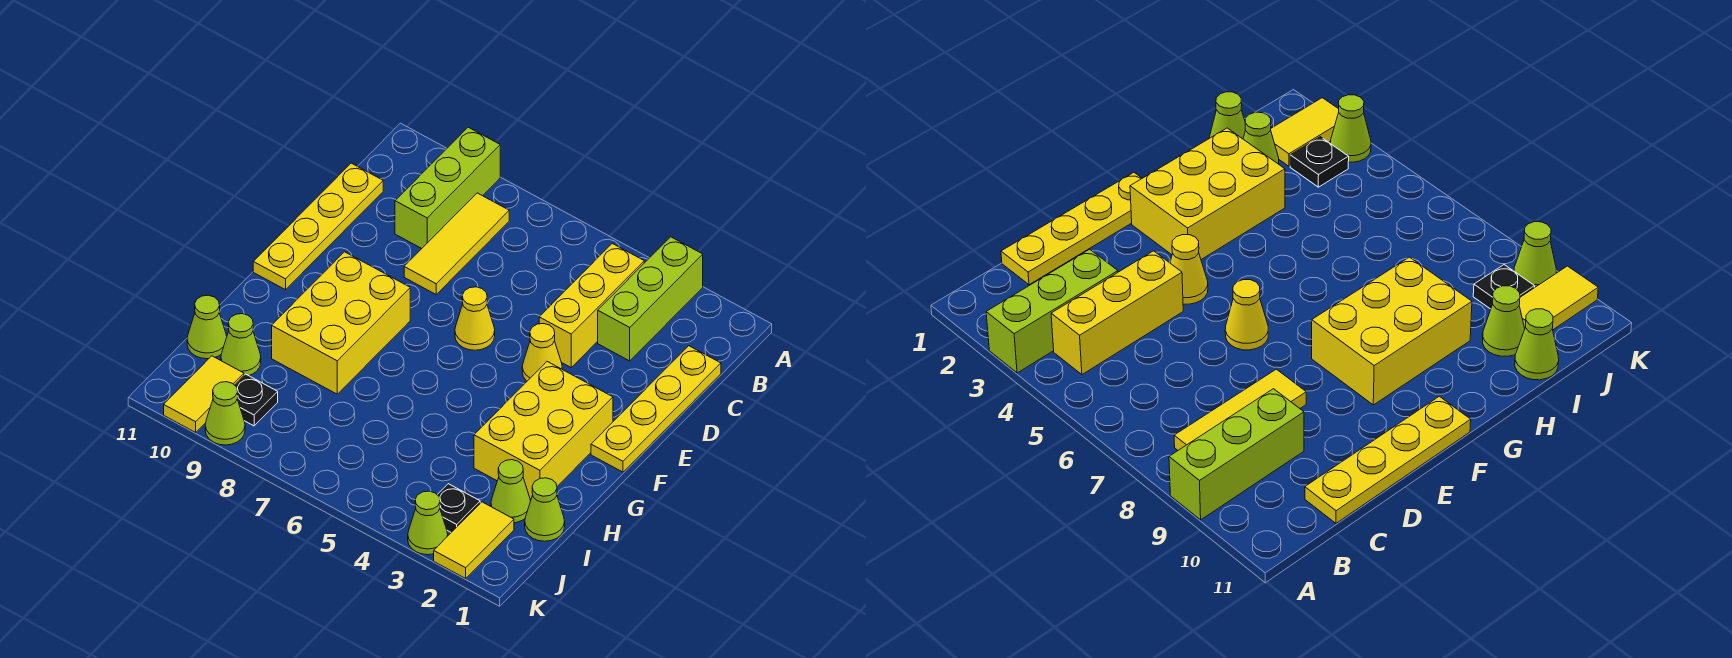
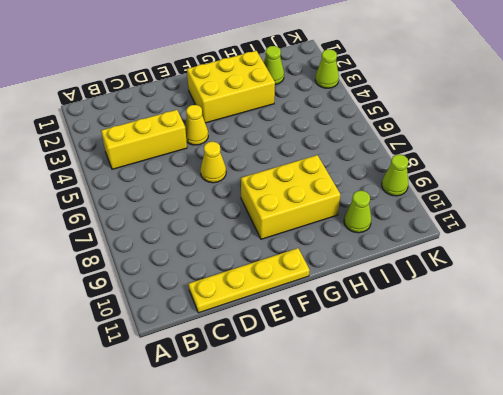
none -> lime brick A3:C3 level 1
none -> lime brick A9:C9 level 1
none -> yellow tile B8:D8 level 1

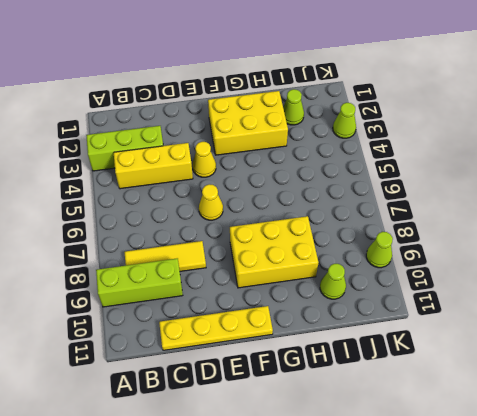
none -> yellow plate C1:F1 level 1
none -> lime cone I1 level 1
none -> lime cone I11 level 1

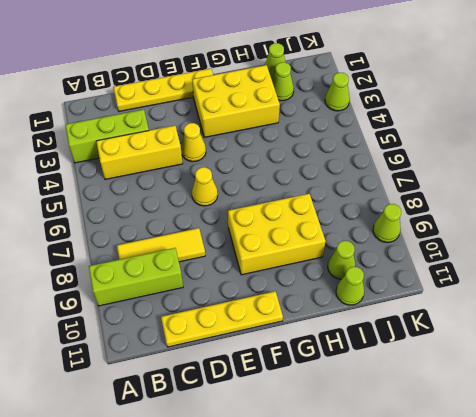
none -> yellow tile J2:K2 level 1
none -> black plate J3 level 1
none -> black plate J9 level 1

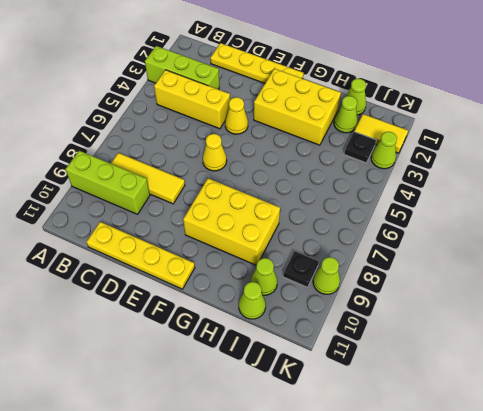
none -> yellow tile J10:K10 level 1

